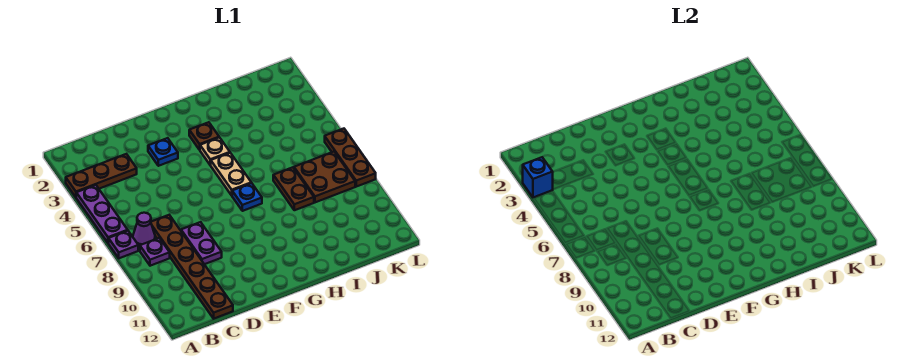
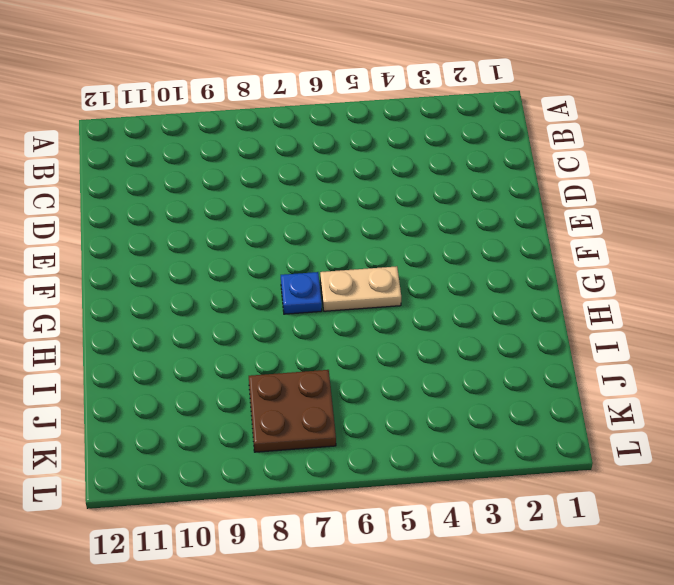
none -> brown plate A3:C3 level 1
none -> purple plate A4:A6 level 1
none -> purple plate A7 level 1

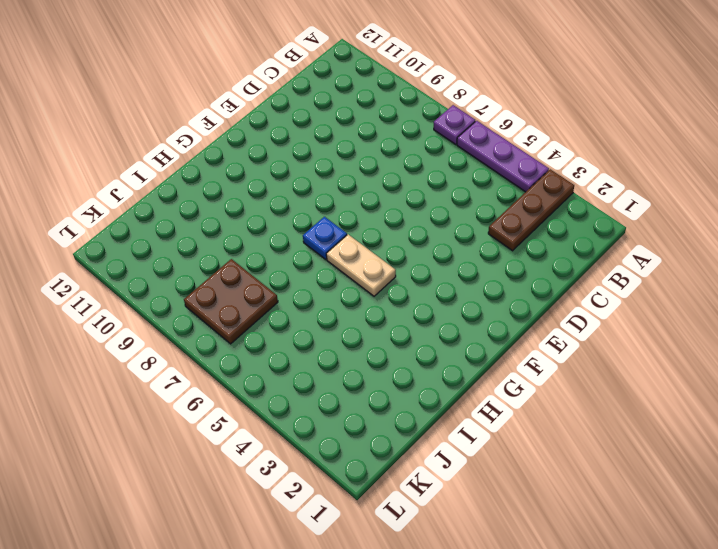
none -> purple cone B7 level 1
none -> purple plate B8 level 1
none -> brown plate C7:C12 level 1

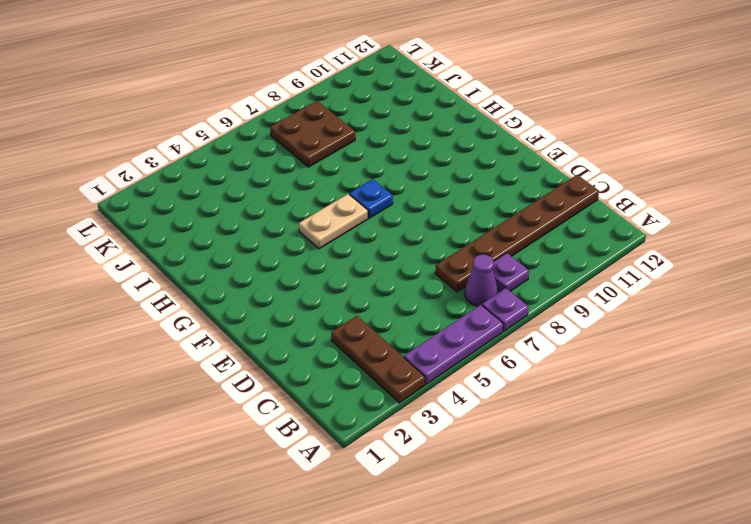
none -> purple plate D8:D9 level 1
none -> blue plate E3 level 1
none -> brown plate G3 level 1

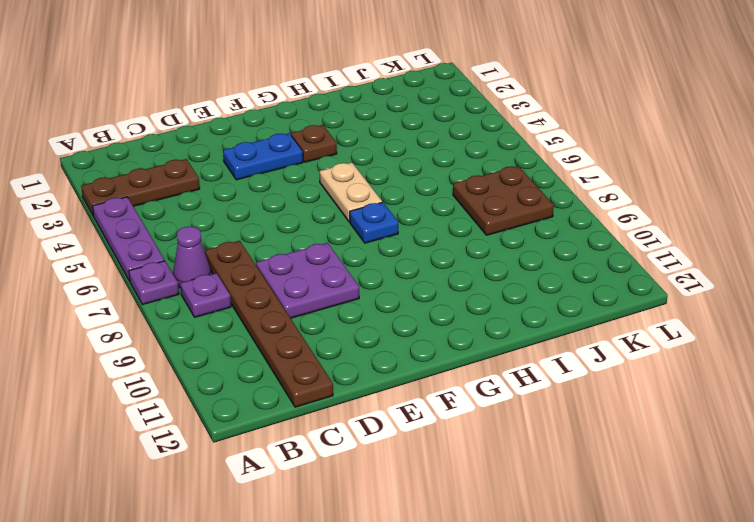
purple plate D8:E9 level 1 -> purple plate D8:D9 level 1
blue plate E3:F3 level 1 -> blue plate E3 level 1
none -> tan plate G4 level 1
none -> brown plate I7:I8 level 1
none -> brown plate L6:L8 level 1

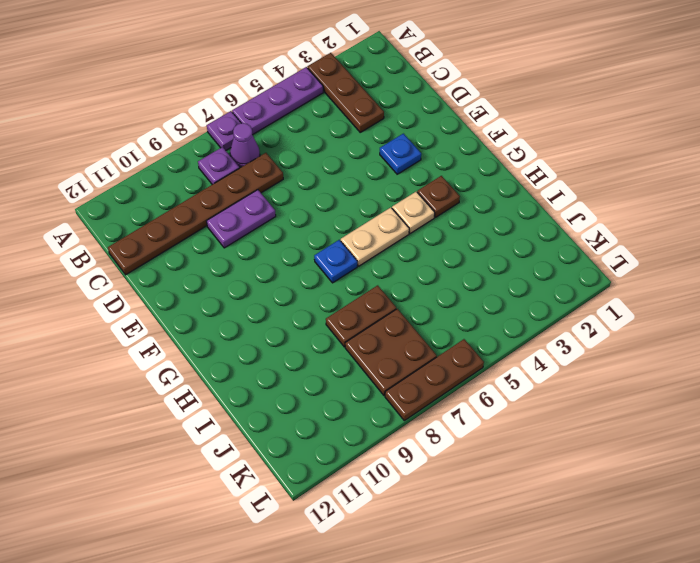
none -> blue brick A3 level 2

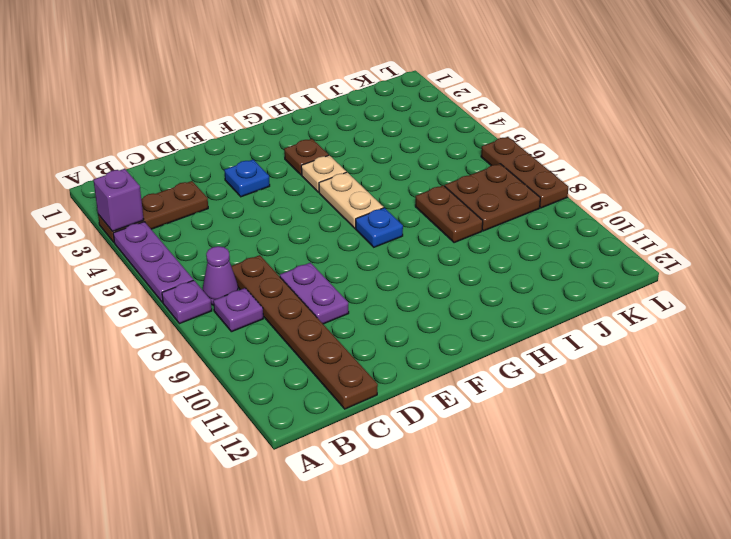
purple brick A3 level 2 -> blue brick A3 level 2

